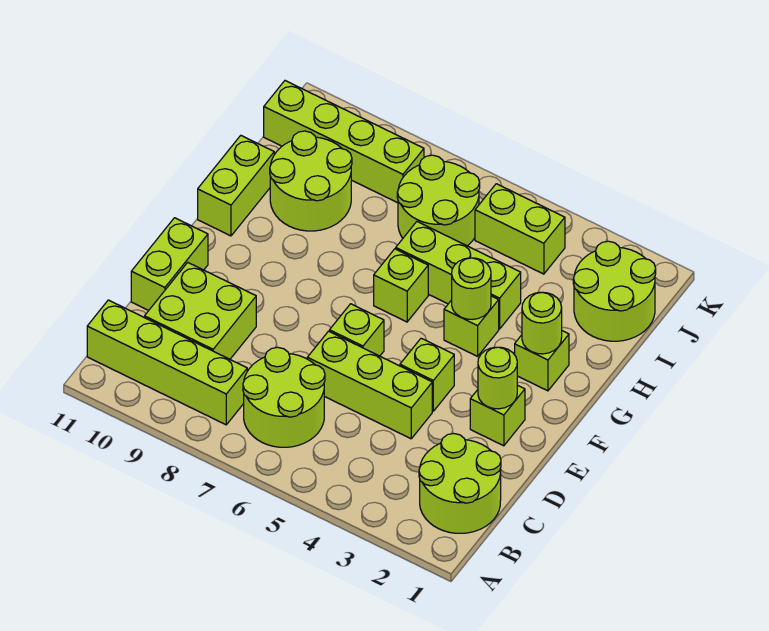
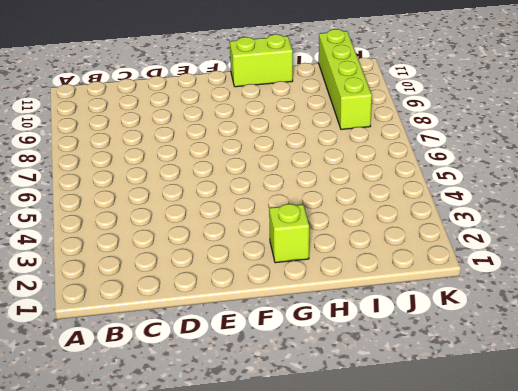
none -> lime round brick B1:C2 level 1
none -> lime round brick B6:C7 level 1
none -> lime brick B8:B11 level 1

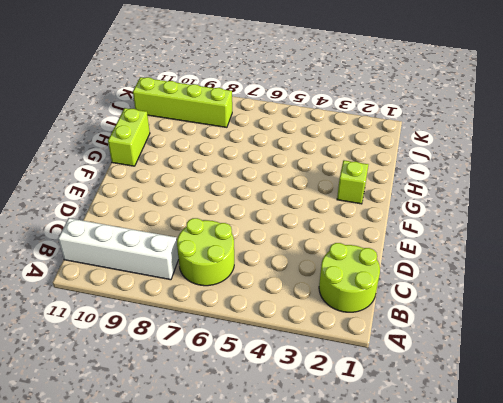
white brick B8:B11 level 1 -> lime brick B8:B11 level 1
none -> lime brick C9:D10 level 1
none -> lime brick D4:D6 level 1
none -> lime brick D11:E11 level 1

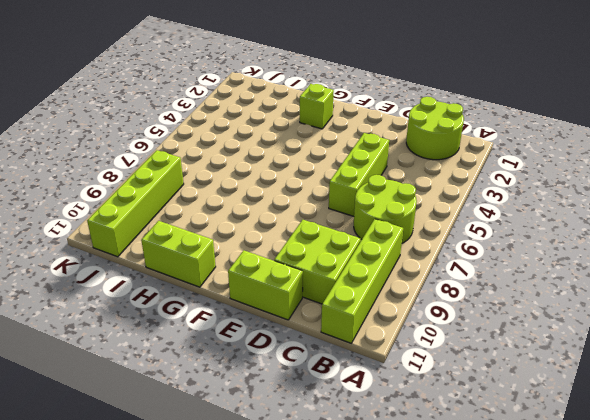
none -> lime brick E2 level 1
none -> lime brick E4 level 1
none -> lime brick E6 level 1

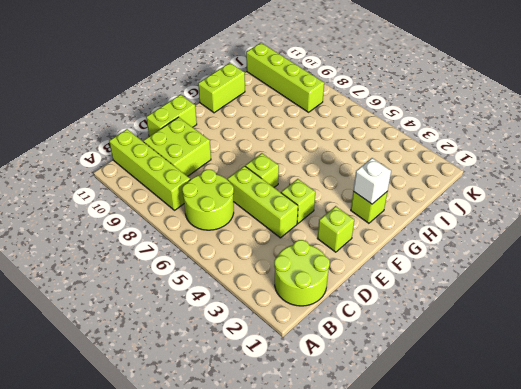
white brick G2 level 2 -> lime round brick G2 level 2
none -> lime brick G4 level 1
none -> lime brick G6 level 1
none -> lime brick H4:H6 level 1

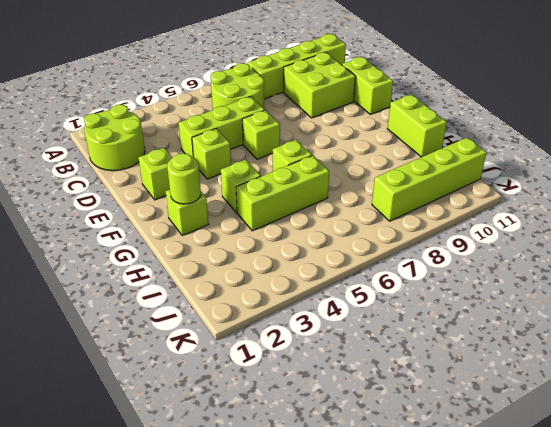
none -> lime round brick H9:I10 level 1
none -> lime round brick I1:J2 level 1
none -> lime round brick I6:J7 level 1

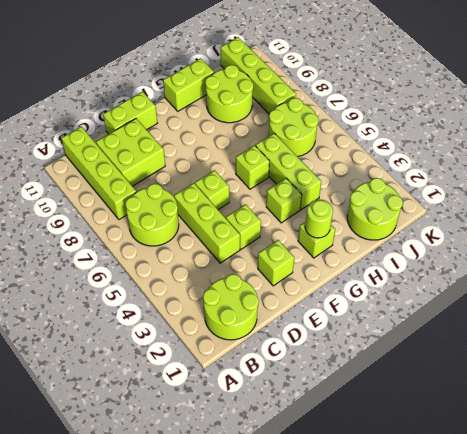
none -> lime brick J4:J5 level 1
none -> lime round brick E2 level 2
none -> lime round brick G4 level 2

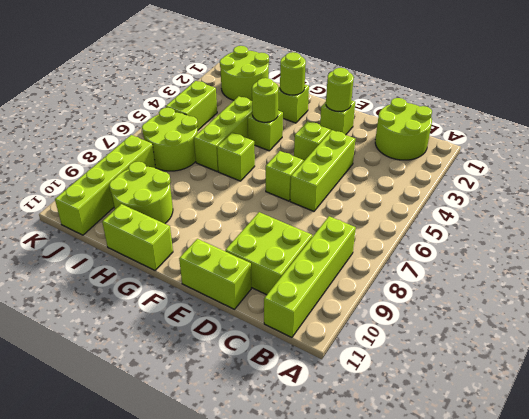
none -> lime round brick B6:C7 level 1

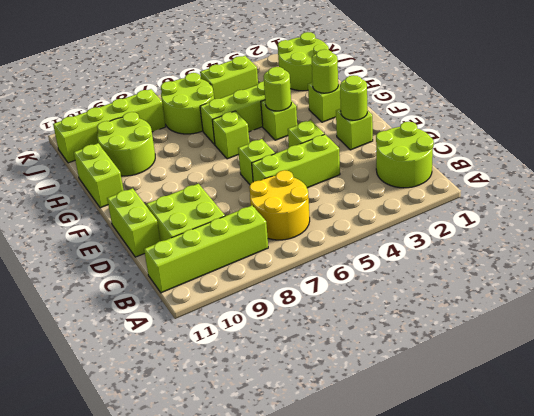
yellow round brick B6:C7 level 1 -> lime round brick B6:C7 level 1

